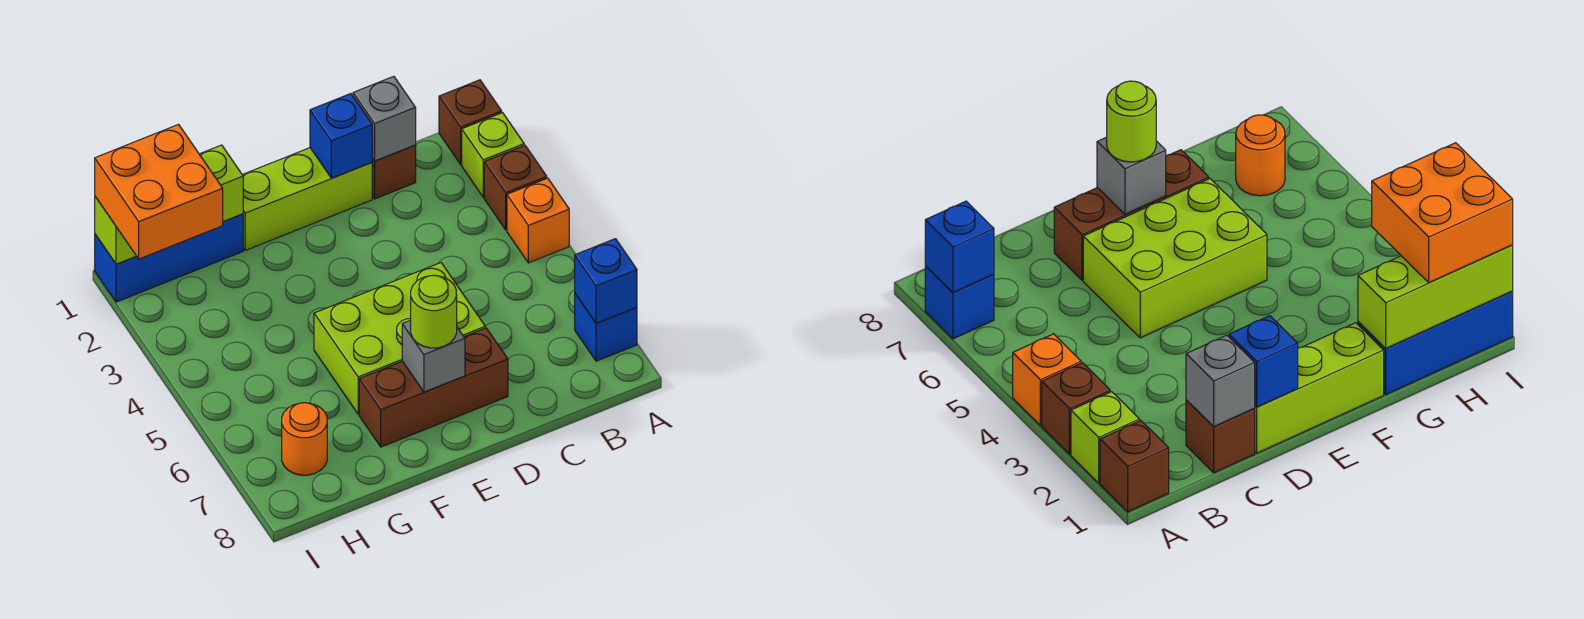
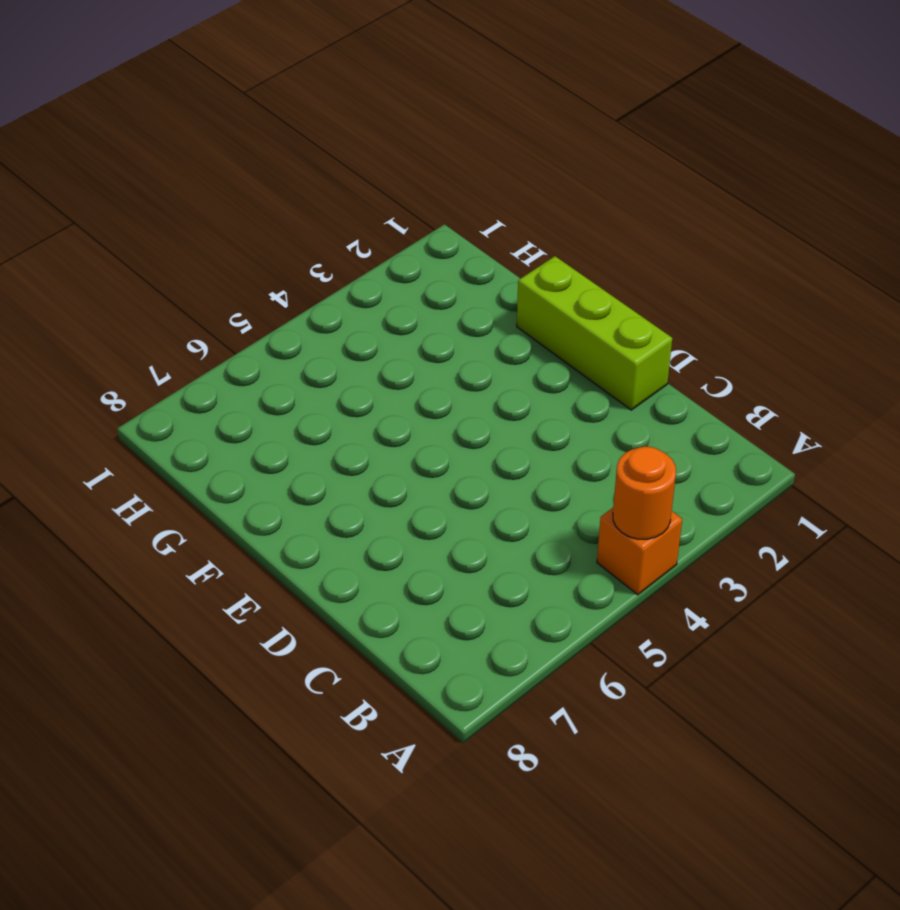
orange round brick A4 level 2 -> orange round brick H7 level 1
none -> brown brick A1 level 1
none -> lime brick A2 level 1
none -> brown brick A3 level 1

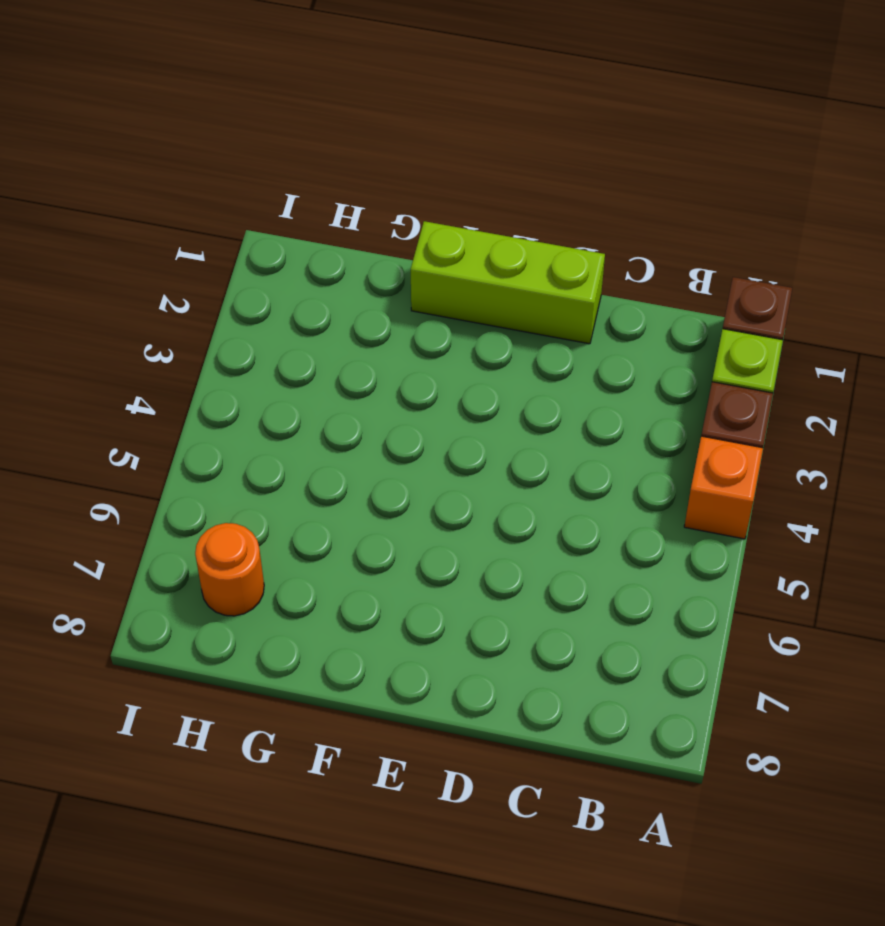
none -> blue brick A7 level 1
none -> brown brick C1 level 1
none -> lime brick D5:F6 level 1

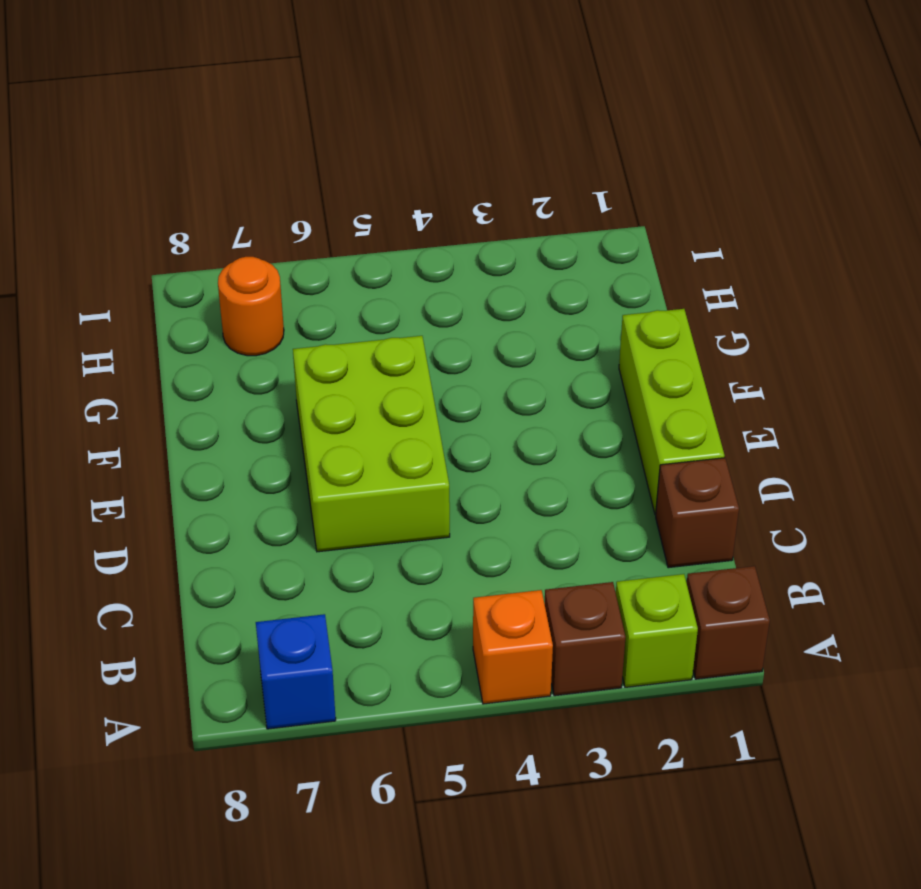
none -> brown brick D7:F7 level 1
none -> blue brick G1:I1 level 1
none -> blue brick A7 level 2

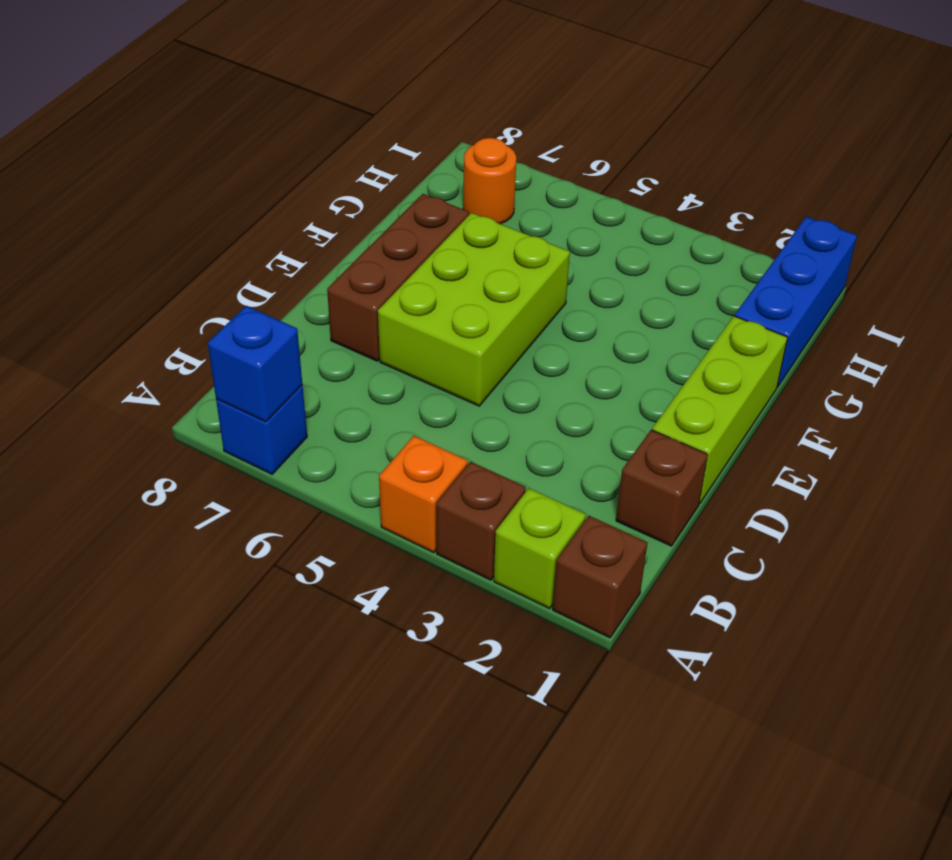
none -> grey brick C1 level 2
none -> blue brick D1 level 2
none -> grey brick E7 level 2

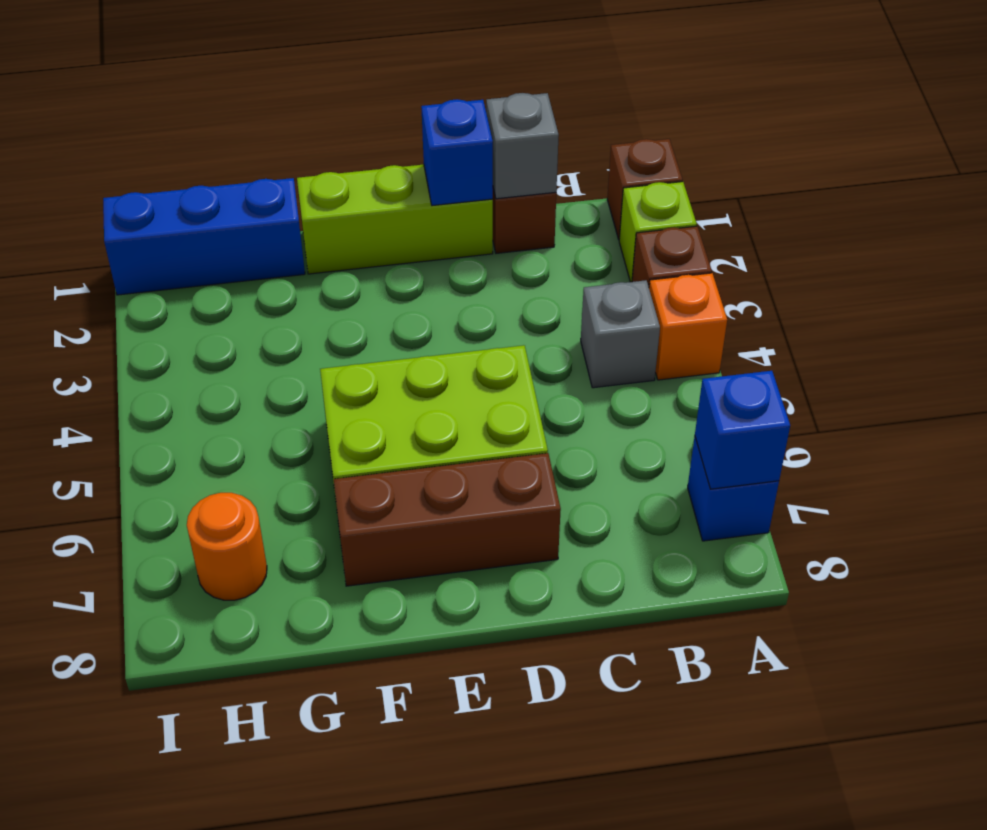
grey brick B4 level 1 -> grey brick E7 level 2
none -> lime brick G1:I1 level 2
none -> lime round brick E7 level 3
none -> orange brick H1:I2 level 3

